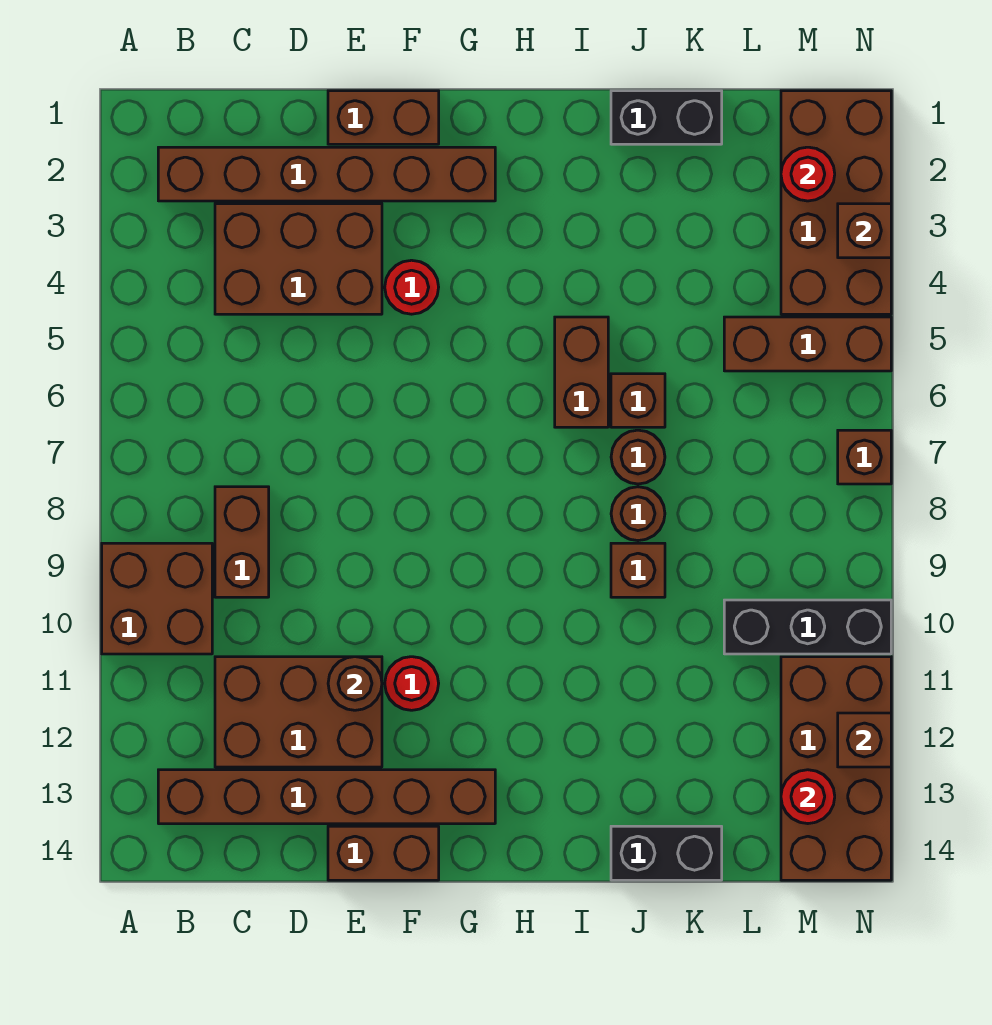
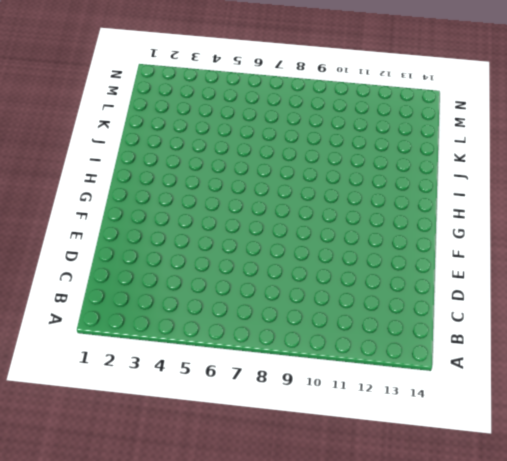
none -> brown brick A9:B10 level 1
none -> brown brick B2:G2 level 1
none -> brown brick B13:G13 level 1

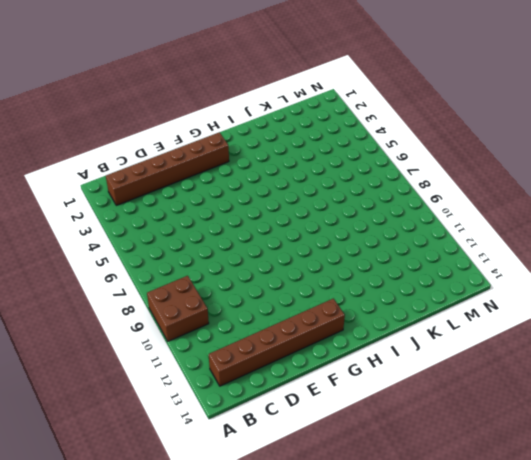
none -> brown brick C3:E4 level 1
none -> brown brick C8:C9 level 1
none -> brown brick C11:E12 level 1

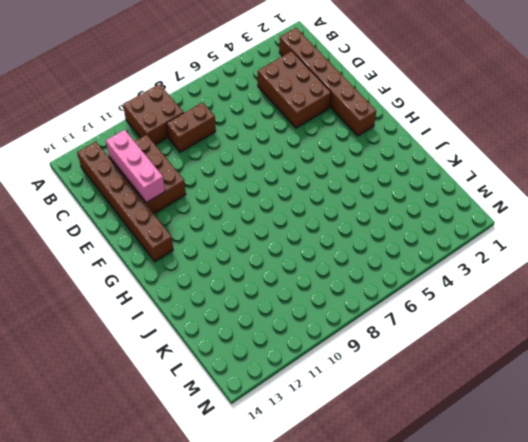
pink brick C12:E12 level 2 -> none
none -> brown brick E1:F1 level 1
none -> brown brick E14:F14 level 1
none -> red round brick F4 level 1

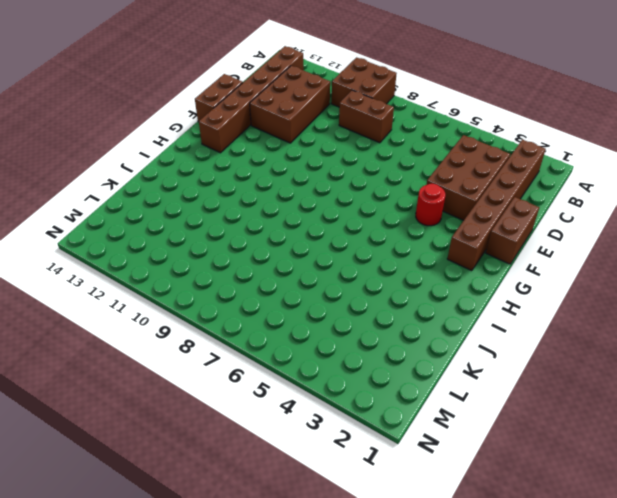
none -> red round brick F11 level 1
none -> brown brick I5:I6 level 1
none -> black brick J1:K1 level 1

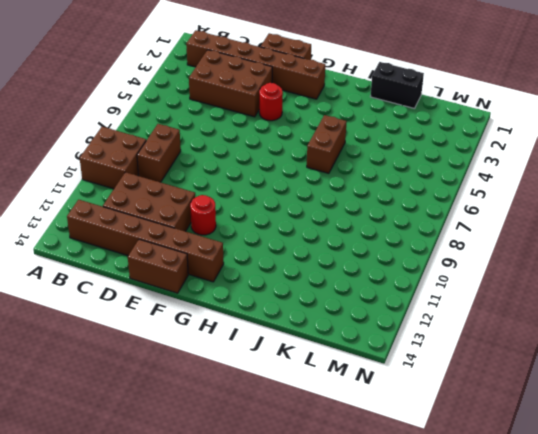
none -> brown brick J6 level 1
none -> brown round brick J7 level 1
none -> brown round brick J8 level 1

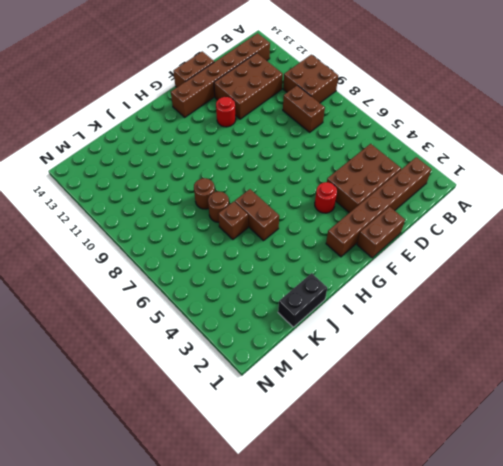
none -> brown brick J9 level 1
none -> black brick J14:K14 level 1
none -> brown brick L5:N5 level 1

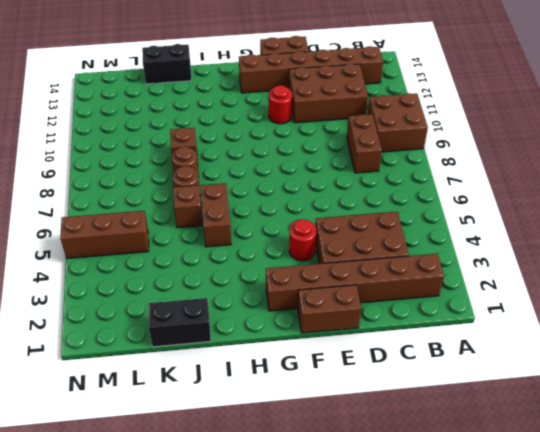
none -> black brick L10:N10 level 1
none -> brown brick M1:N4 level 1
none -> brown brick M11:N14 level 1

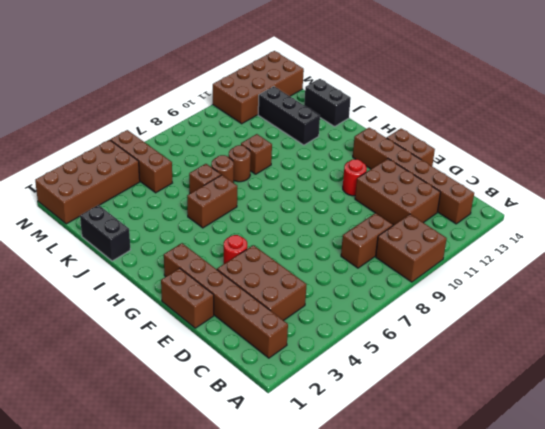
black brick J12:L12 level 1 -> black brick L10:N10 level 1
none -> brown brick N7 level 1
none -> brown round brick E11 level 2
none -> red round brick M2 level 2

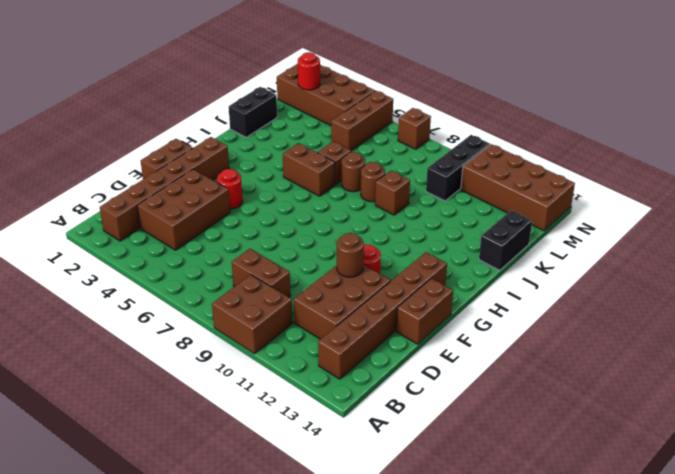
none -> red round brick M13 level 2
none -> brown brick N3 level 2
none -> brown brick N12 level 2

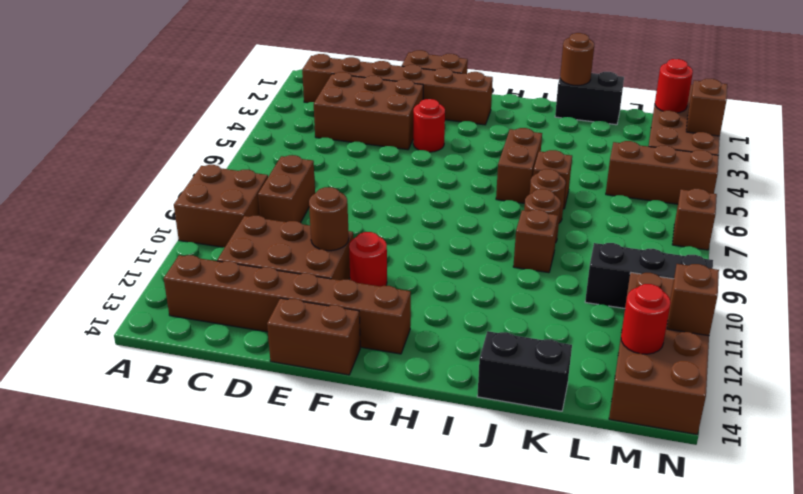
brown round brick J1 level 2 -> none

